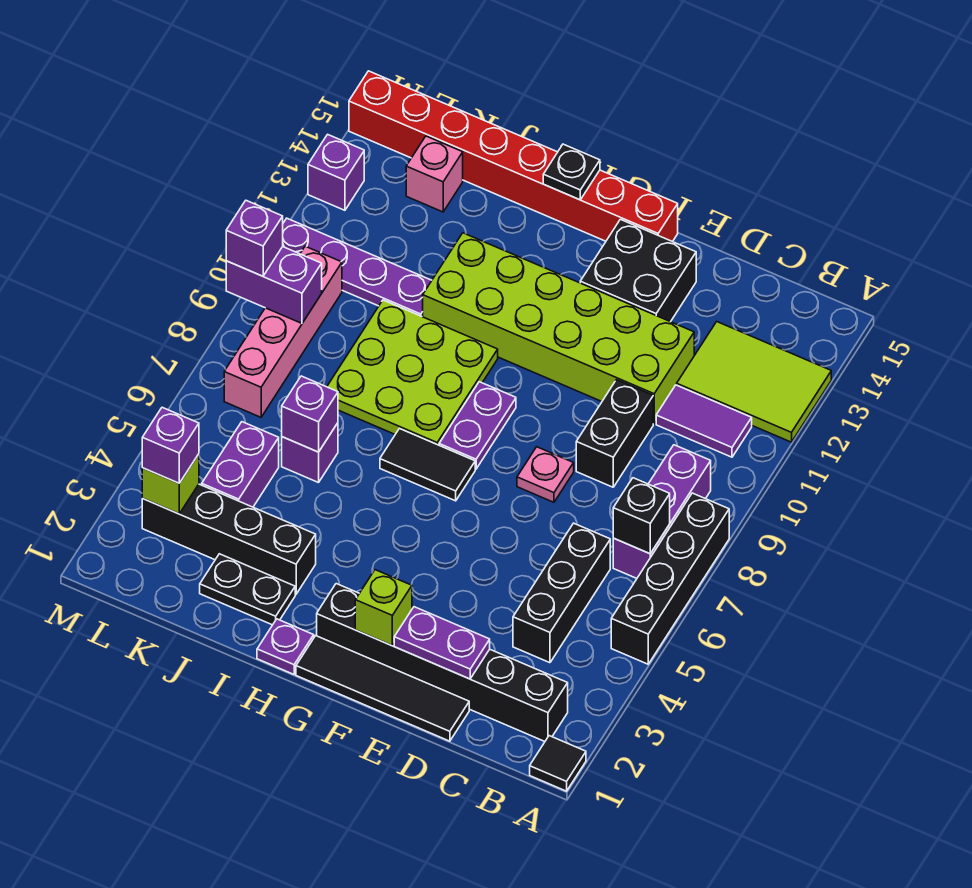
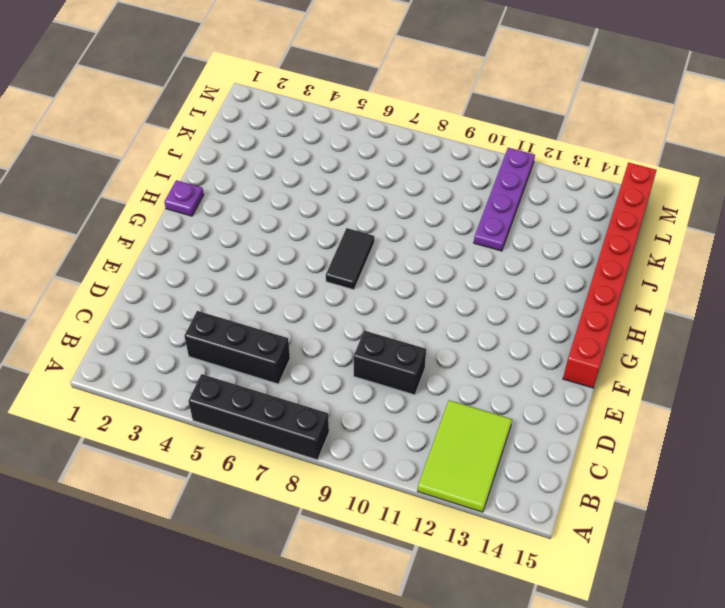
none -> black tile A1 level 1
none -> black brick B2:G2 level 1
none -> purple brick B7:B9 level 1
none -> purple tile B11:C11 level 1

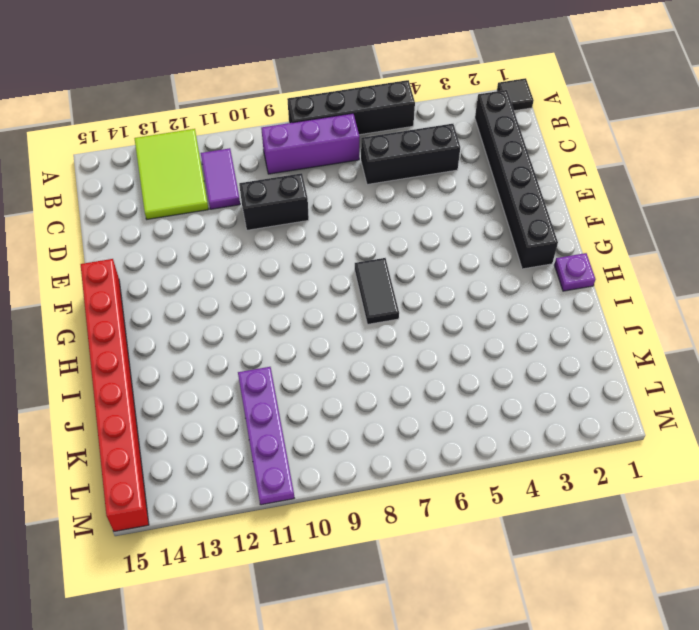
none -> black tile D1:G1 level 1
none -> lime brick D11:I12 level 1
none -> pink plate E8 level 1
none -> black brick E13:F14 level 1

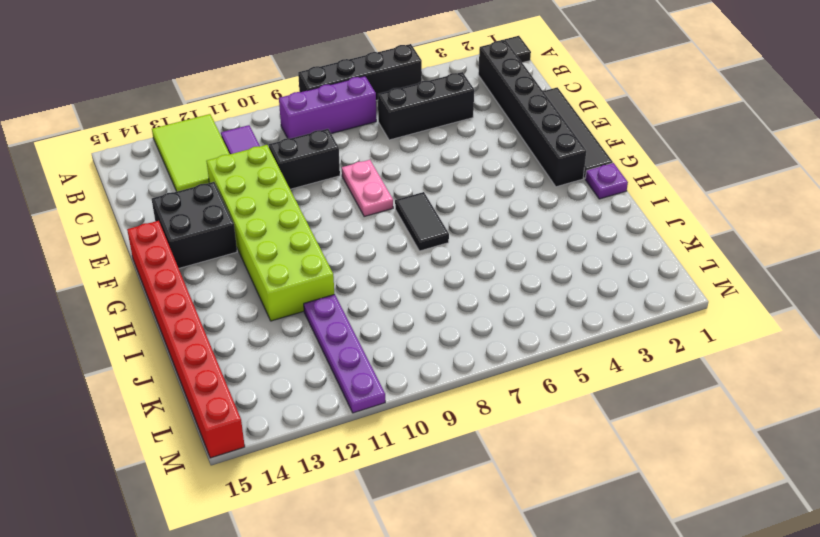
pink plate E8:F8 level 1 -> pink plate E8 level 1
none -> purple plate G8:G9 level 1
none -> lime plate H8:J10 level 1
none -> black plate I2:J2 level 1
none -> black brick I3:L3 level 1

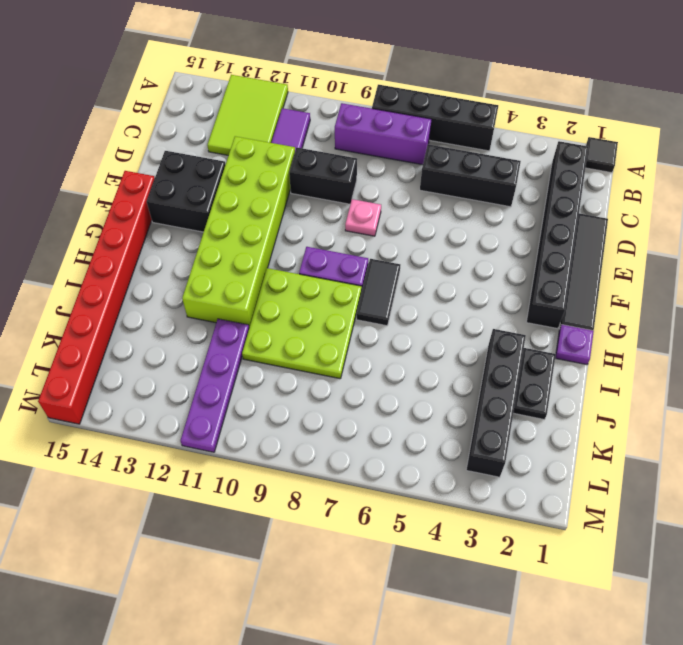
none -> purple brick J6 level 1
none -> purple brick K4:K5 level 1
none -> pink brick K14 level 1
none -> pink brick L7:L10 level 1

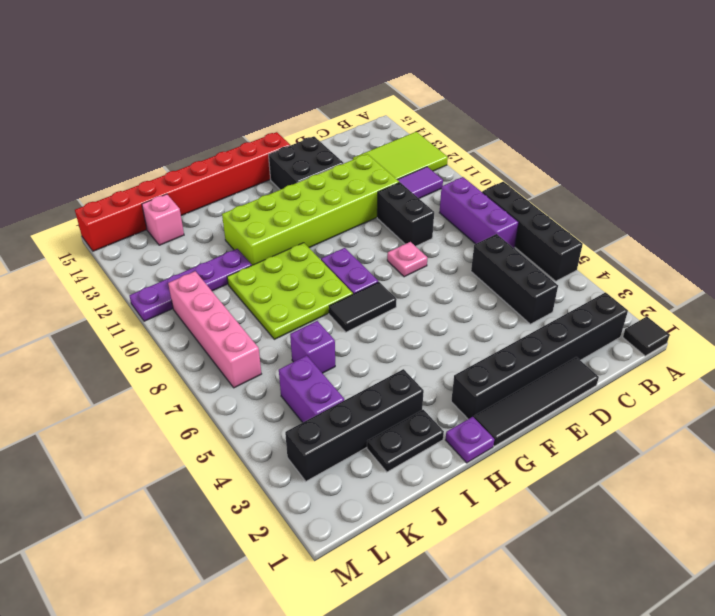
none -> purple brick M13 level 1
none -> black brick B7 level 2
none -> purple plate D2:E2 level 2
none -> lime brick F2 level 2

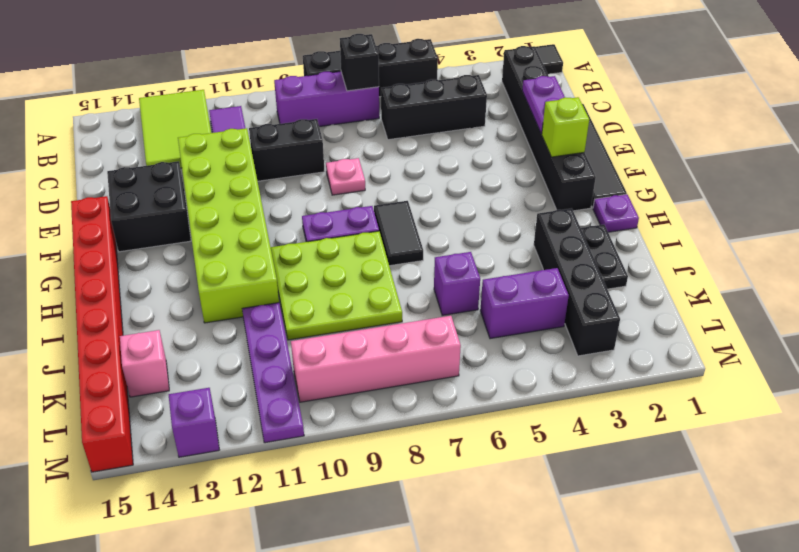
none -> black plate H15 level 2
none -> purple brick J6 level 2
none -> lime brick L3 level 2
none -> purple brick L9:M9 level 2

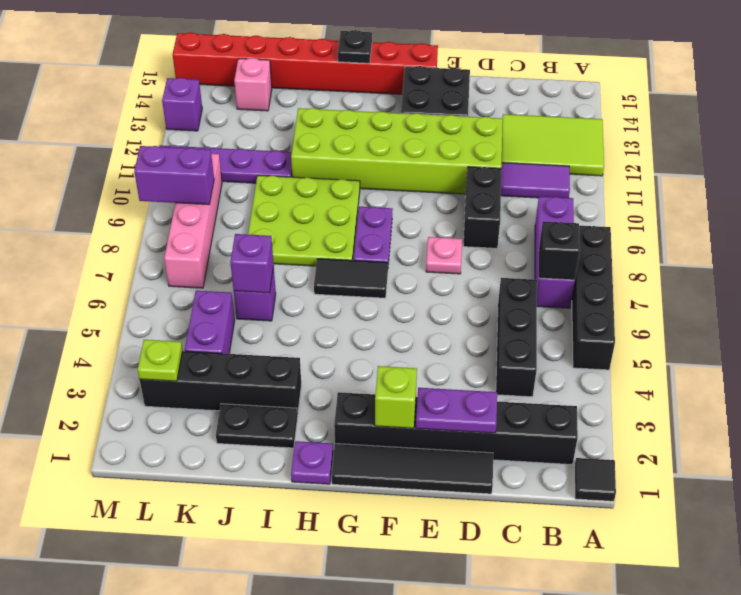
lime plate L3 level 2 -> lime brick L3 level 2
none -> purple brick L3 level 3
none -> purple brick M9 level 3

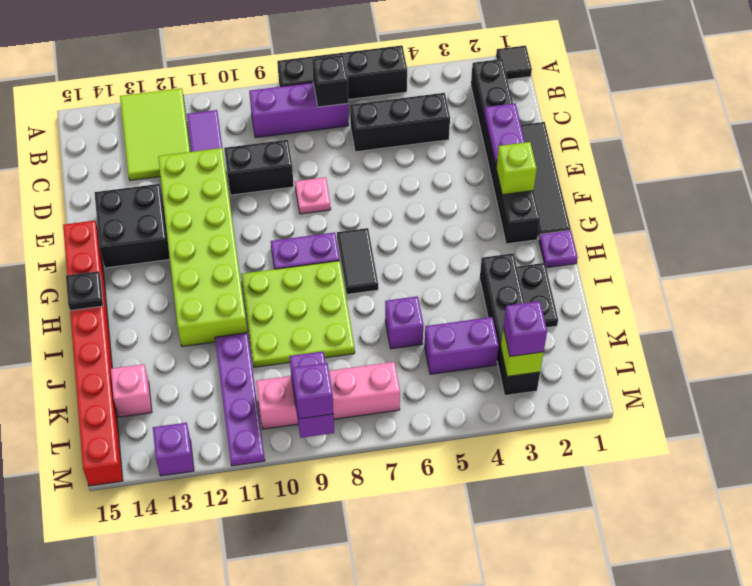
none -> purple brick J6 level 2

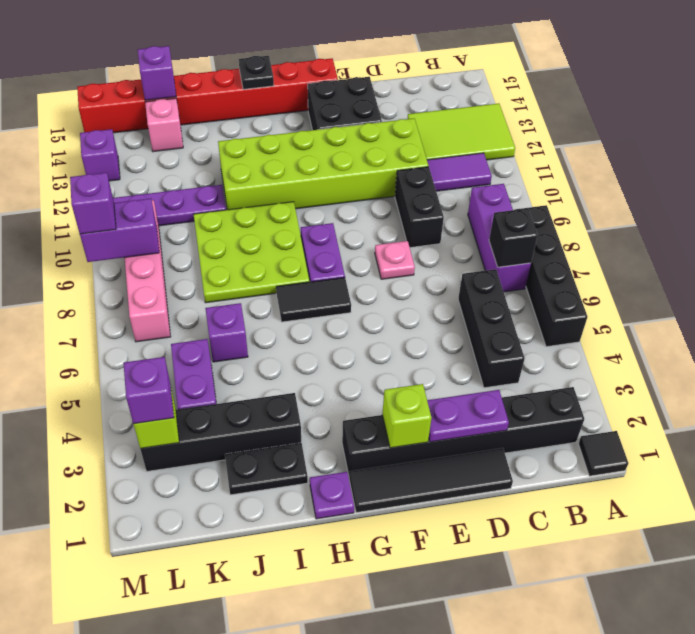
purple brick K15 level 2 -> purple brick J6 level 2

